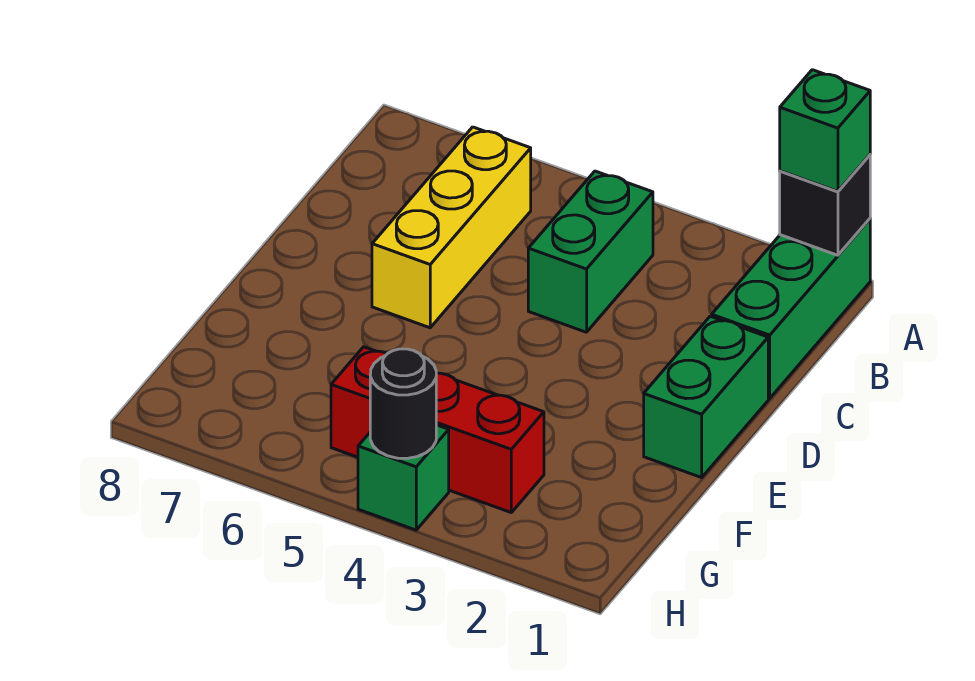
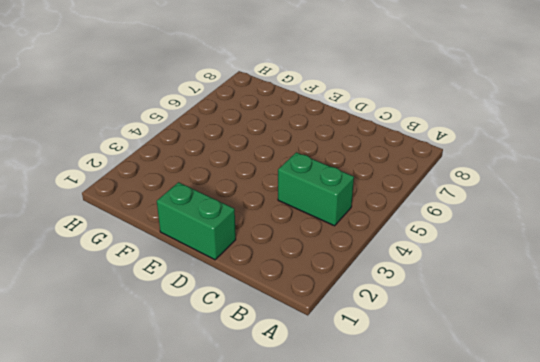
none -> green brick A1:C1 level 1
none -> yellow brick B6:D6 level 1

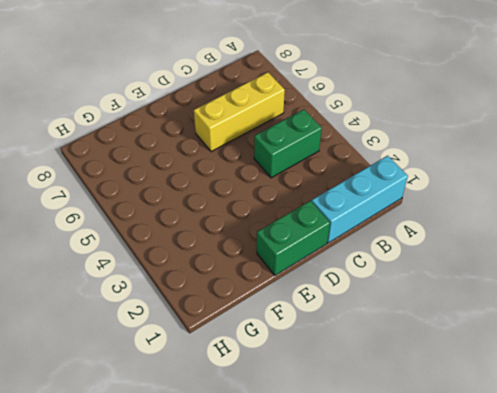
cyan brick A1:C1 level 1 -> green brick A1:C1 level 1
none -> red brick G3:G5 level 1
none -> green brick H4 level 1

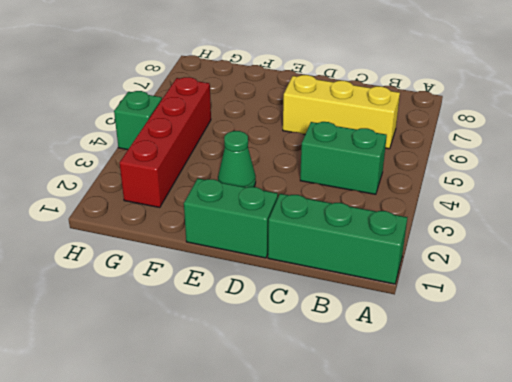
green cone E3 level 1 -> none
red brick G2:G5 level 1 -> red brick G3:G5 level 1
none -> black brick A1 level 2
none -> black round brick H4 level 2

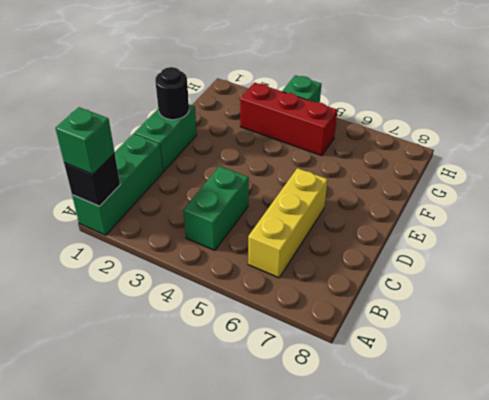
black round brick E1 level 2 -> black round brick H4 level 2

